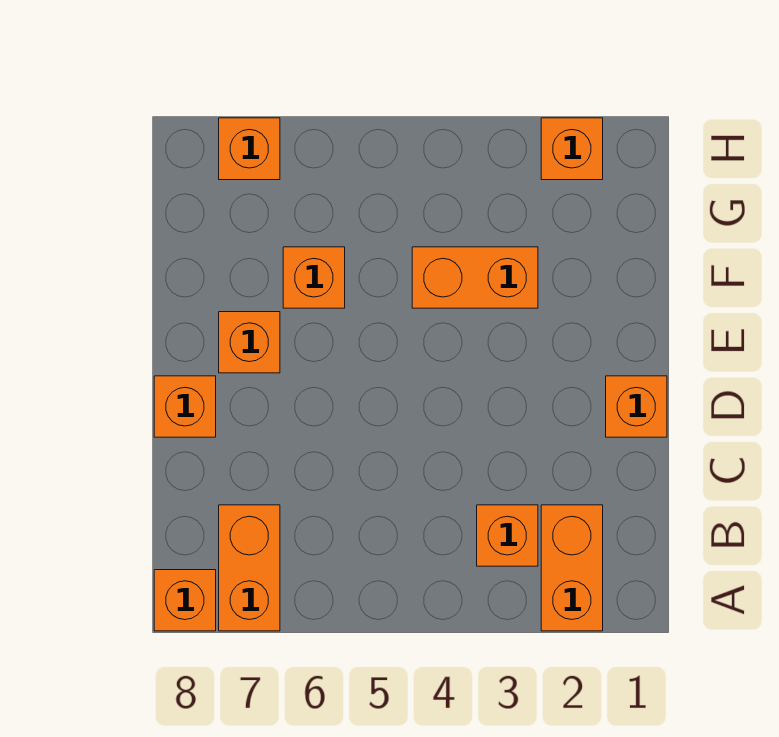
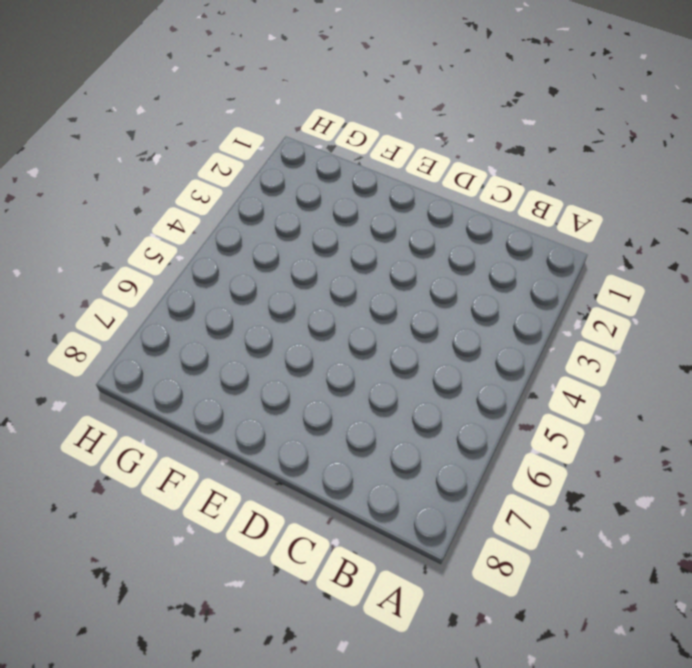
none -> orange brick A2:B2 level 1
none -> orange brick A7:B7 level 1

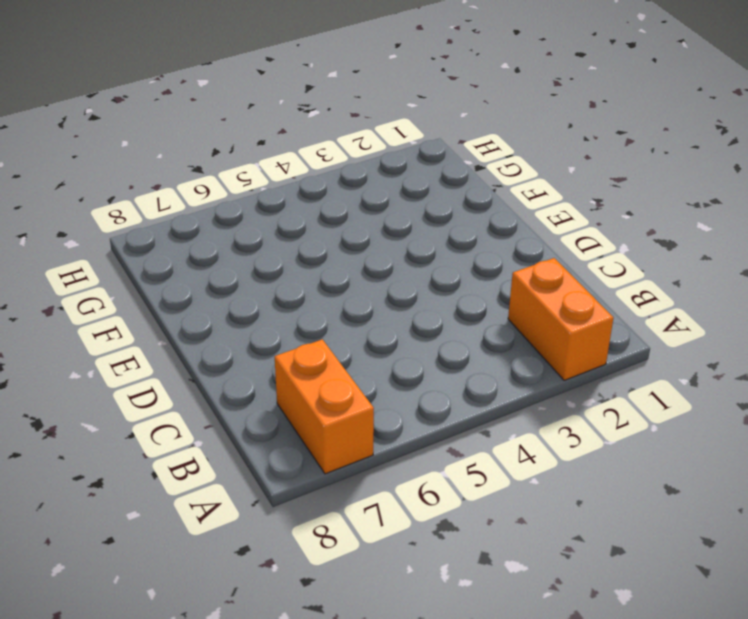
none -> orange brick A8 level 1
none -> orange brick B3 level 1

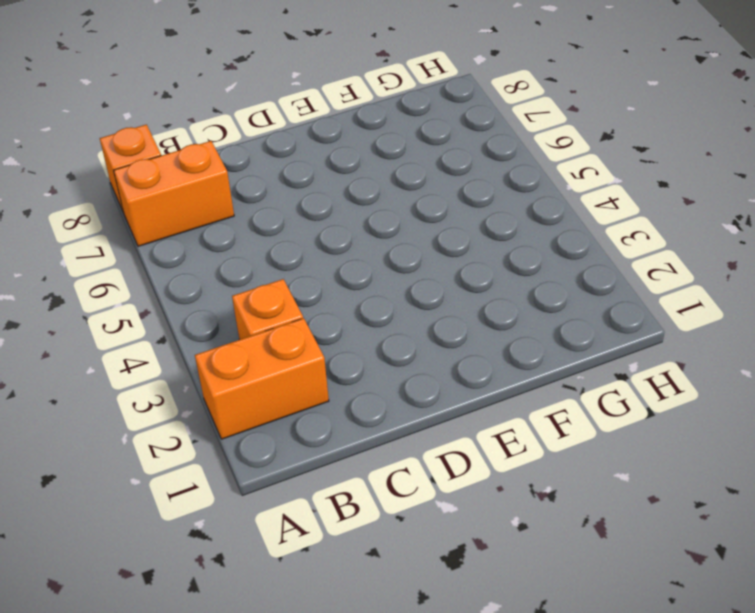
none -> orange brick D1 level 1
none -> orange brick D8 level 1

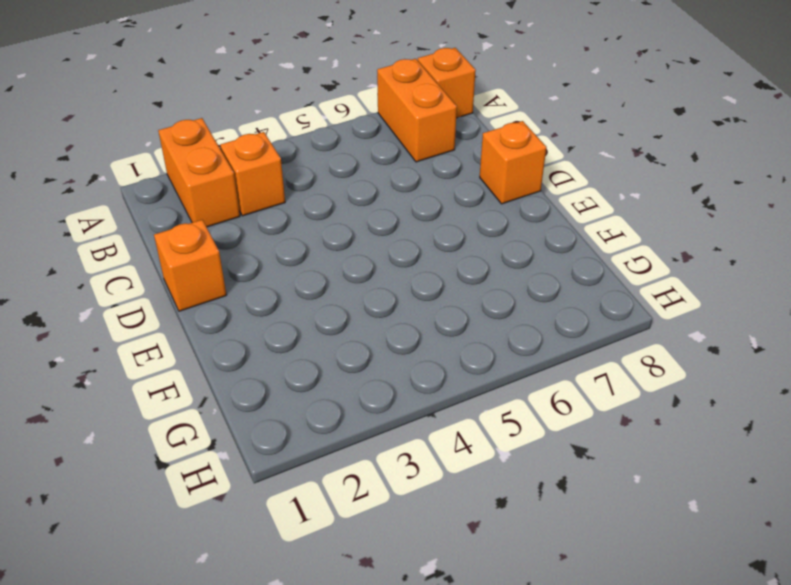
none -> orange brick E7 level 1
none -> orange brick F3:F4 level 1

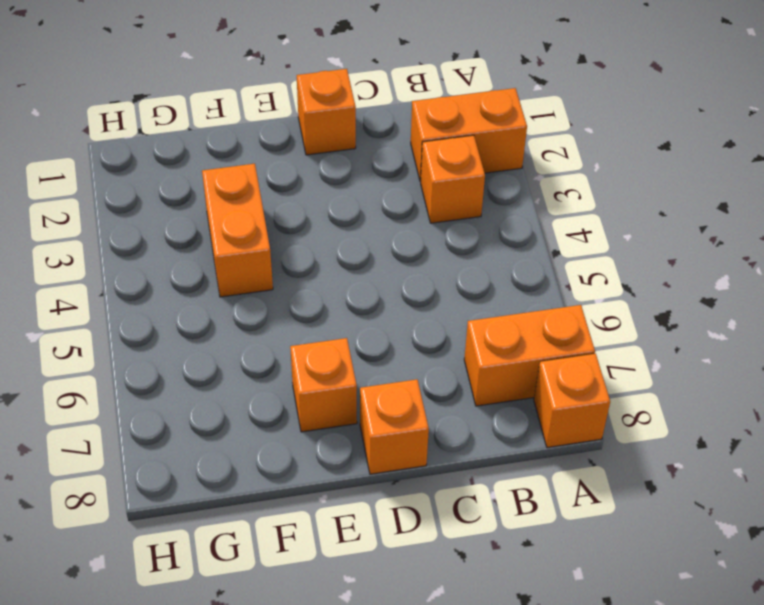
none -> orange brick F6 level 1
none -> orange brick H2 level 1

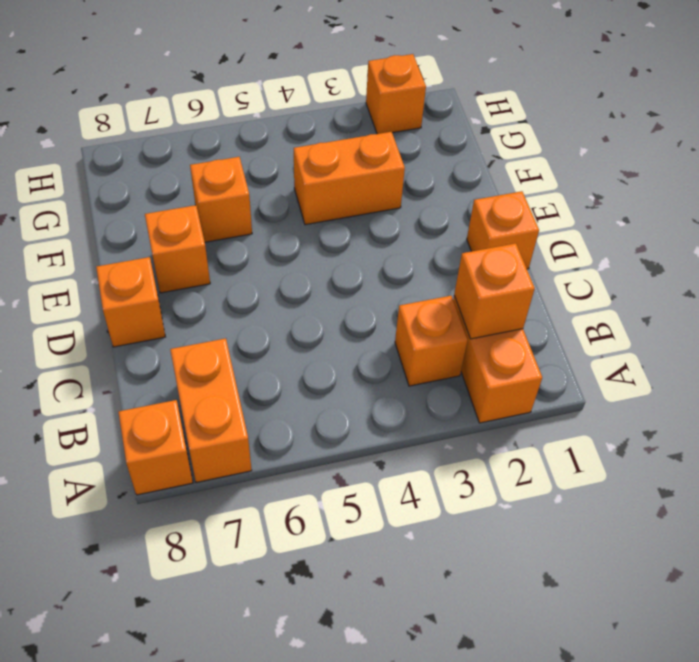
orange brick B2 level 2 -> orange brick H7 level 1

